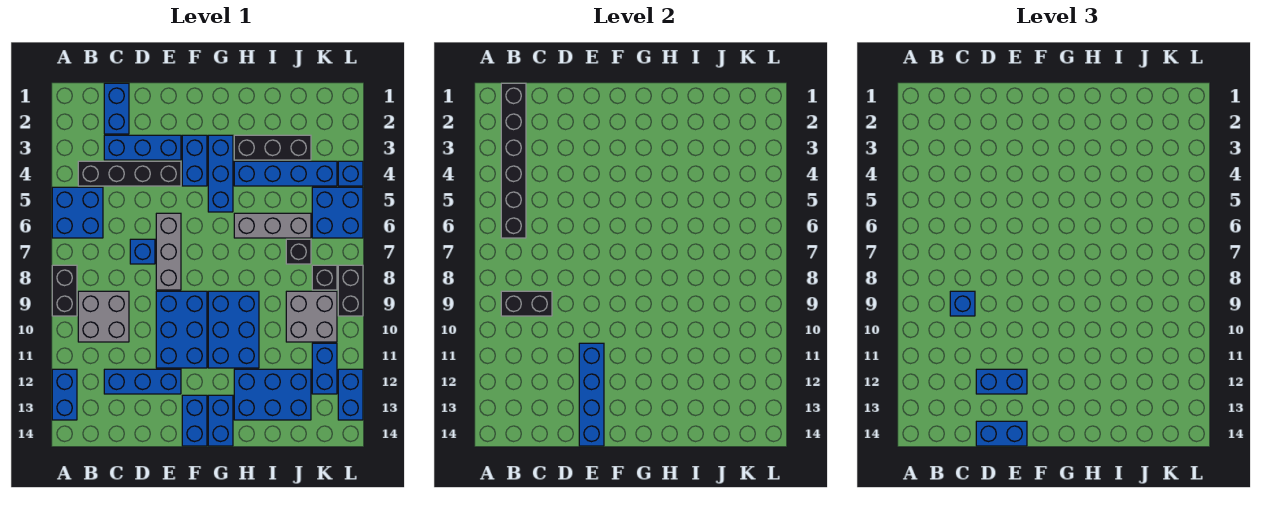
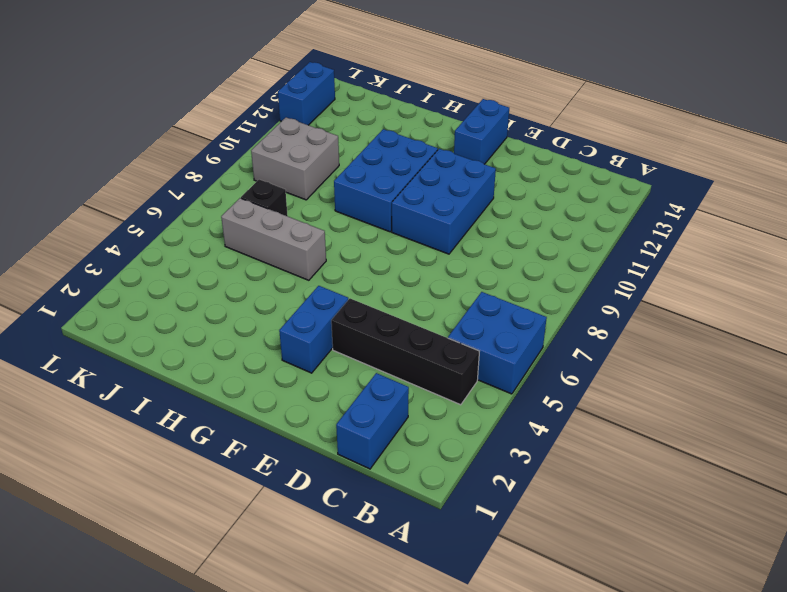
none -> black brick A8:A9 level 1
none -> blue brick A12:A13 level 1
none -> grey brick B9:C10 level 1
none -> blue brick C3:E3 level 1

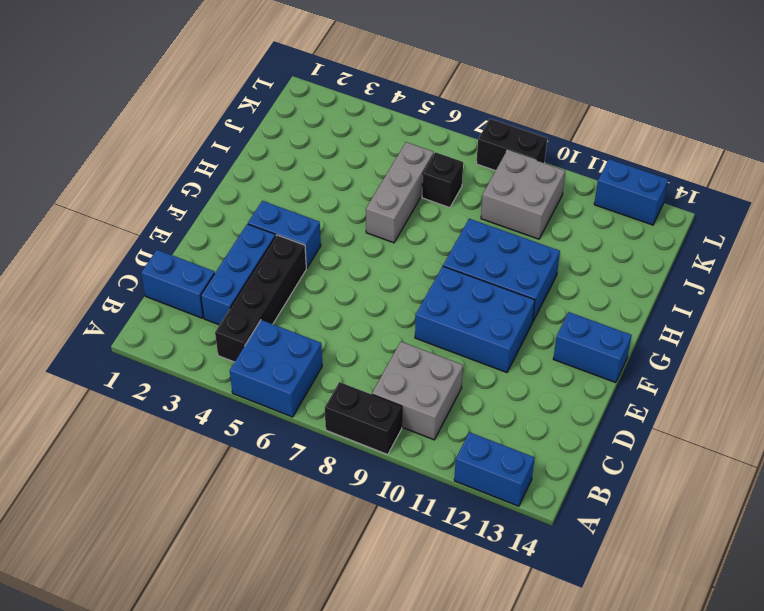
none -> blue brick C12:E12 level 1
none -> blue brick D7 level 1
none -> grey brick E6:E8 level 1
none -> blue brick G3:G5 level 1

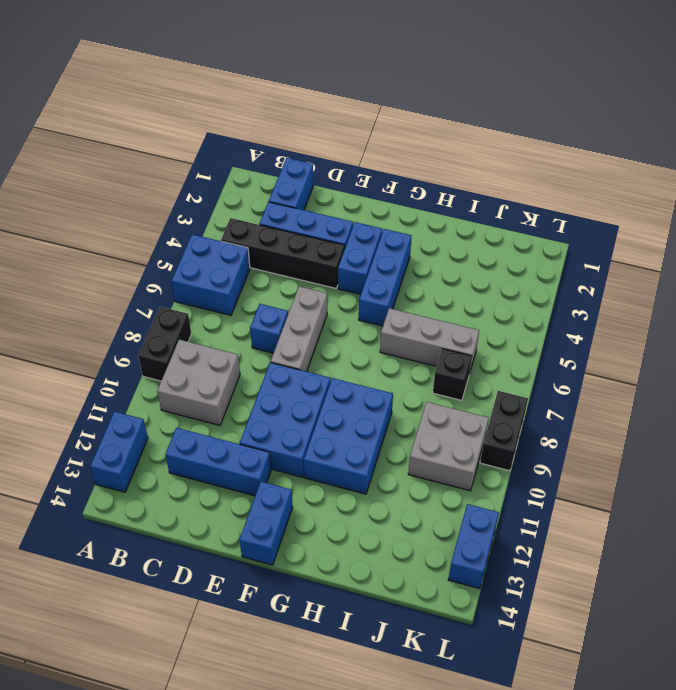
none -> blue brick G13:G14 level 1
none -> black brick H3:J3 level 1
none -> blue brick H4:K4 level 1
none -> blue brick H12:J13 level 1

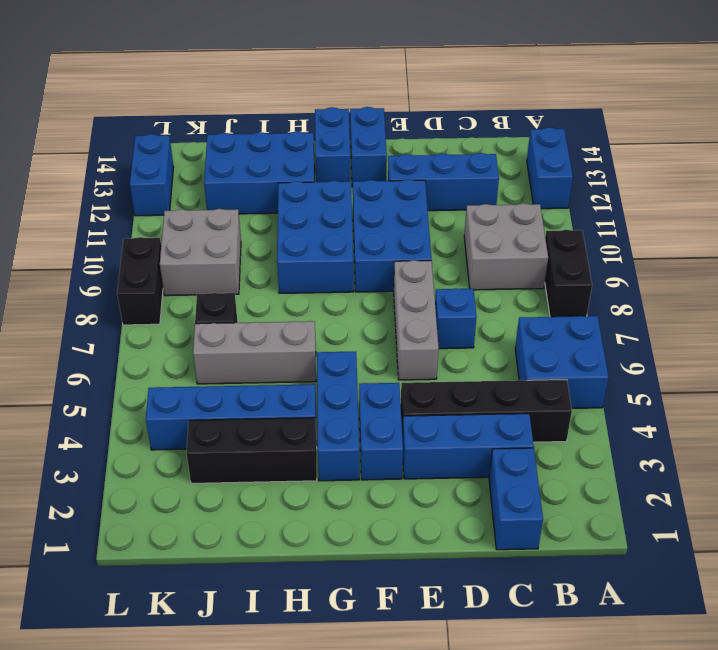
none -> blue brick K5:L6 level 1
none -> black brick K8 level 1
none -> blue brick K11:K12 level 1
none -> blue brick L4 level 1

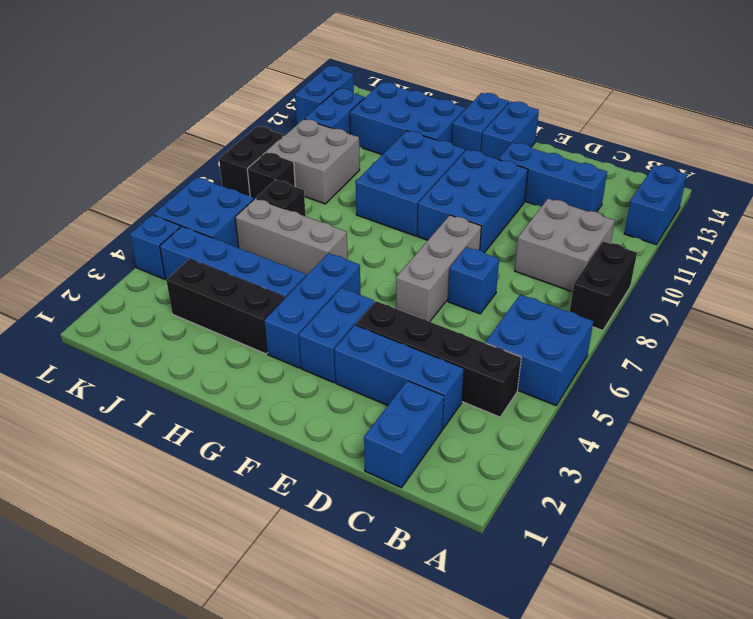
none -> black brick B1:B6 level 2
none -> black brick B9:C9 level 2
none -> blue brick E11:E14 level 2
none -> blue brick C9 level 3

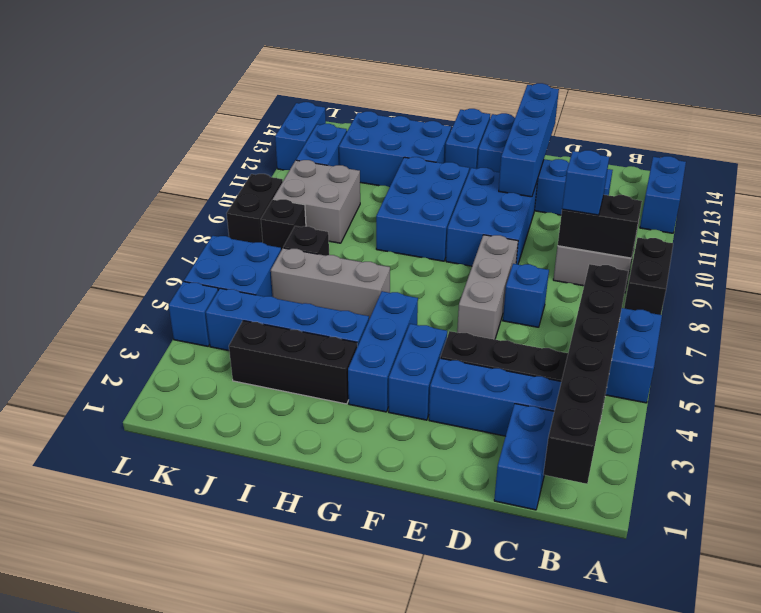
none -> blue brick D12:E12 level 3
none -> blue brick D14:E14 level 3

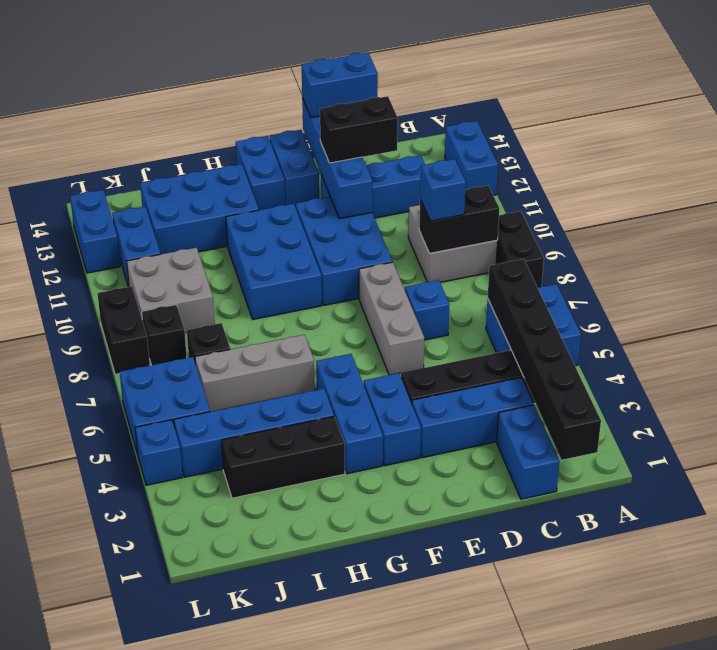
black brick D12:E12 level 3 -> blue brick D12:E12 level 3

